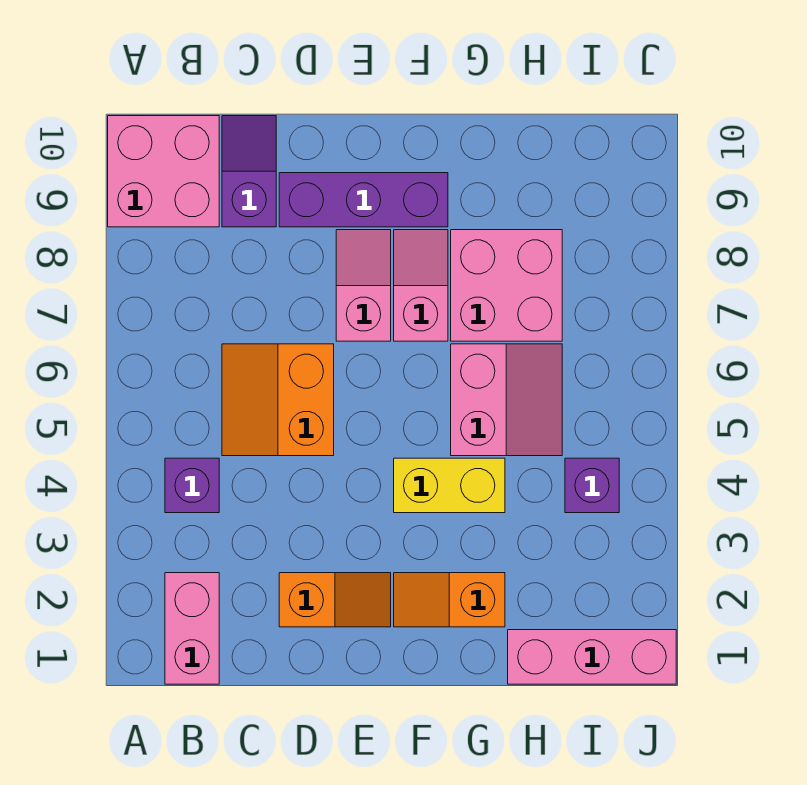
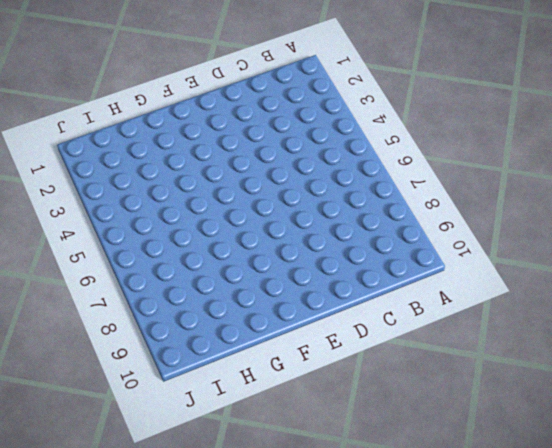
none -> pink brick A9:B10 level 1
none -> pink brick B1:B2 level 1
none -> purple brick B4 level 1

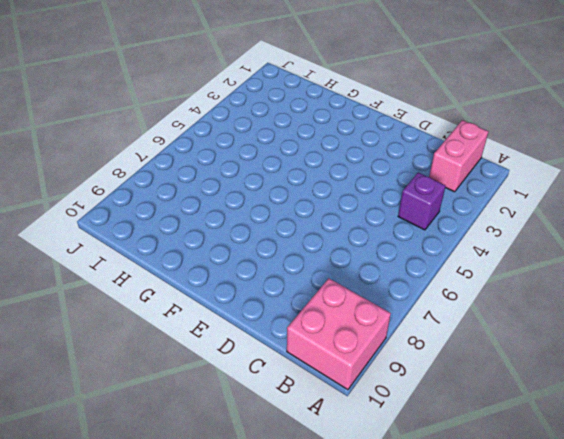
none -> orange slope C5:D6 level 1 top D
none -> purple slope C9:C10 level 1 top 9
none -> orange slope D2:E2 level 1 top D

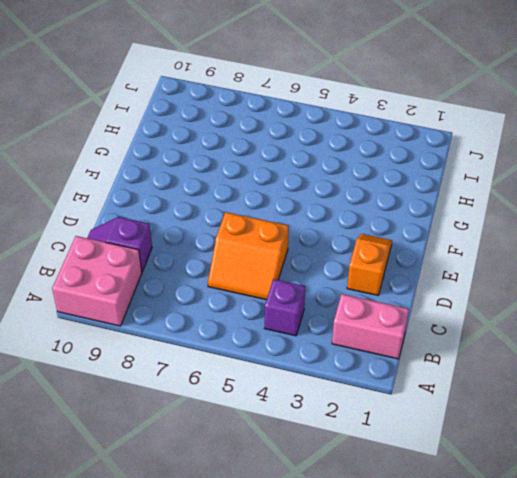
none -> purple brick D9:F9 level 1
none -> pink slope E7:E8 level 1 top 7
none -> orange slope F2:G2 level 1 top G

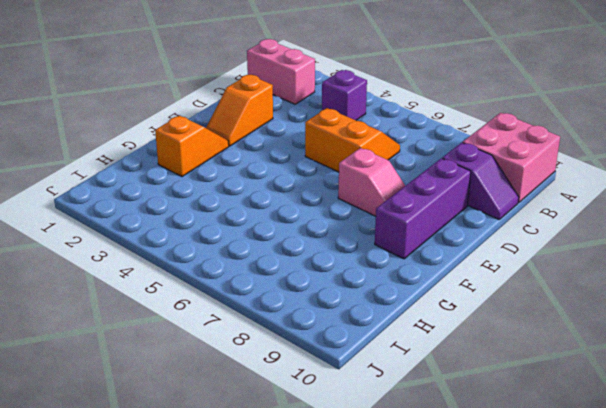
none -> yellow brick F4:G4 level 1
none -> pink slope F7:F8 level 1 top 7
none -> pink slope G5:H6 level 1 top G

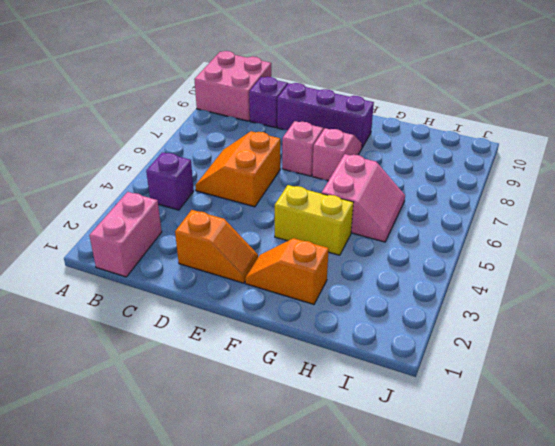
none -> pink brick G7:H8 level 1
none -> pink brick H1:J1 level 1
none -> purple brick I4 level 1

